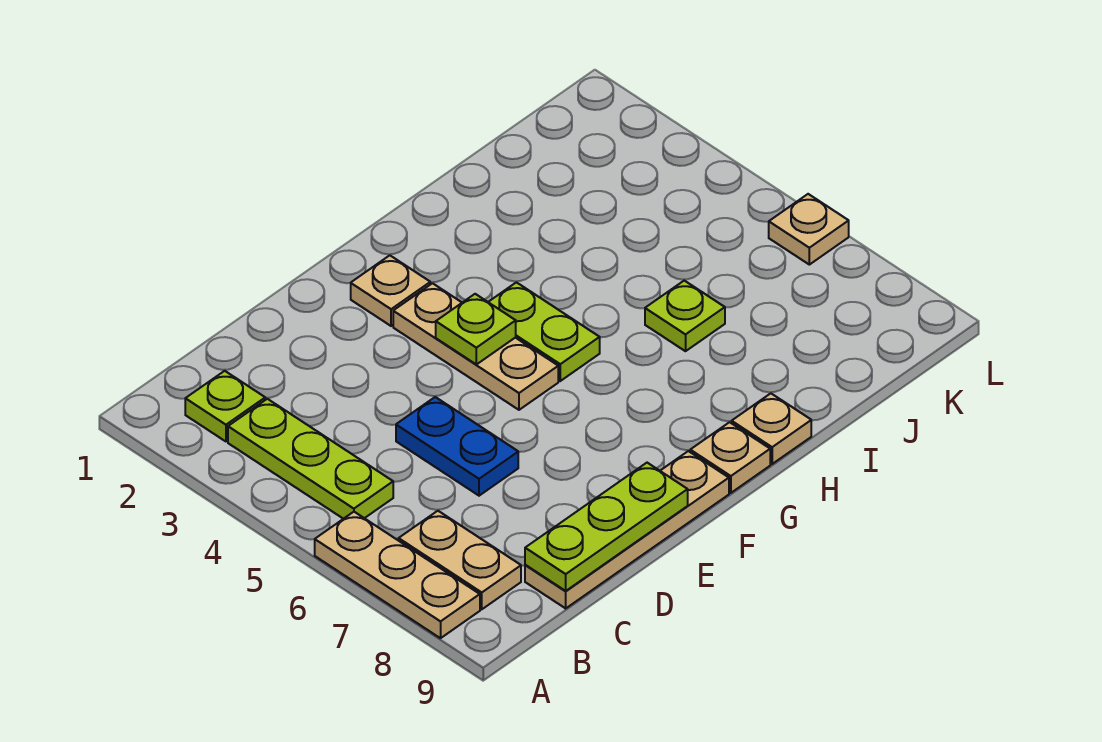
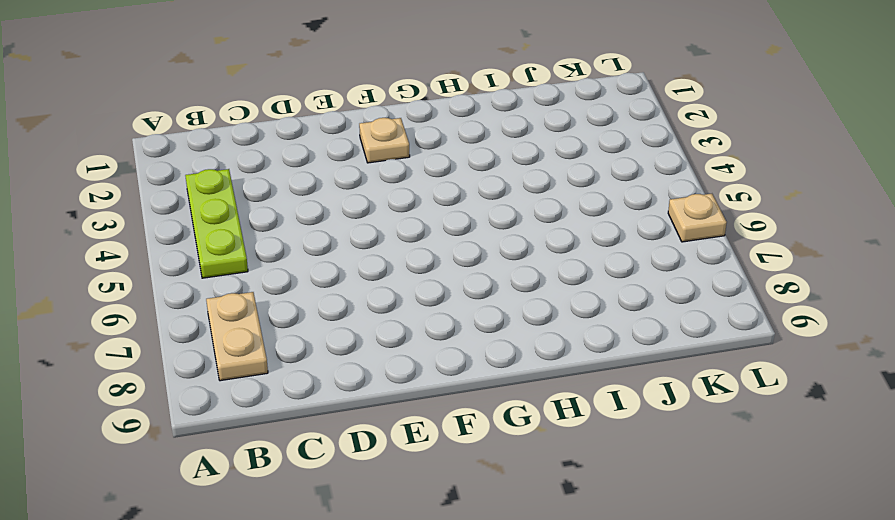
none -> tan plate A6:A8 level 1
none -> lime plate B2 level 1
none -> tan plate C9:F9 level 1

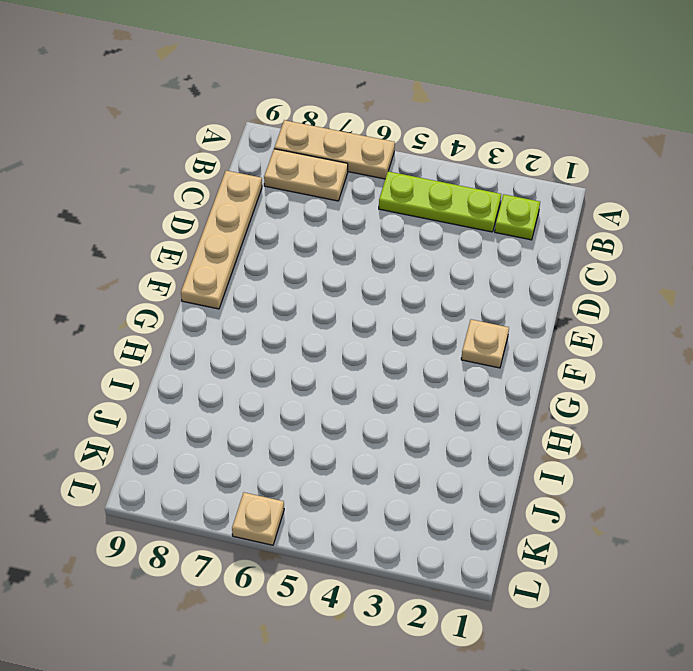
none -> blue plate D5:D6 level 1
none -> tan plate F3:F5 level 1
none -> lime plate G4:G5 level 1

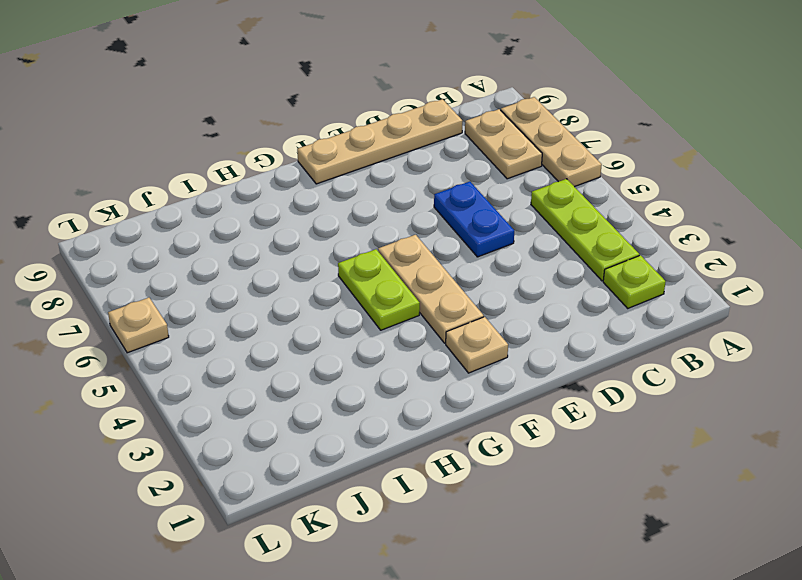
none -> tan plate G9 level 1
none -> tan plate H9 level 1
none -> lime plate I6 level 1

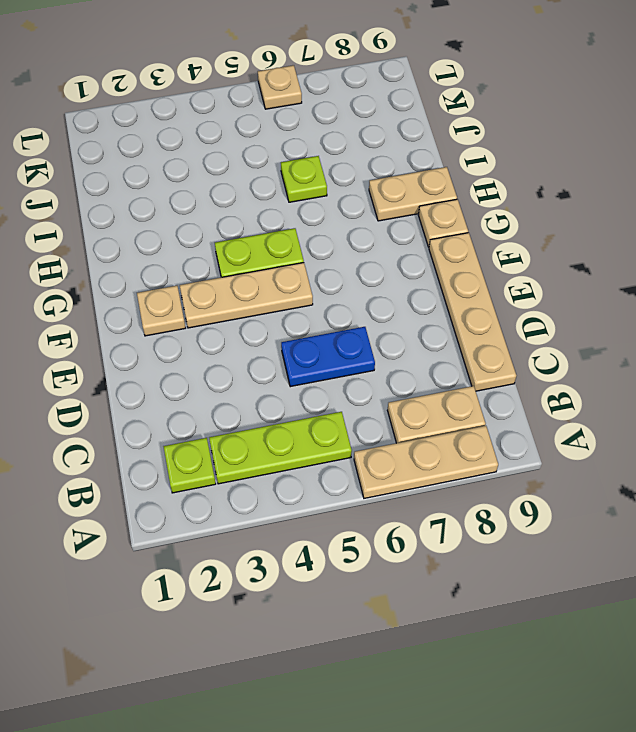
tan plate H8:H9 level 1 -> tan plate H9 level 1
none -> lime plate C9:E9 level 2
none -> lime plate F4 level 2

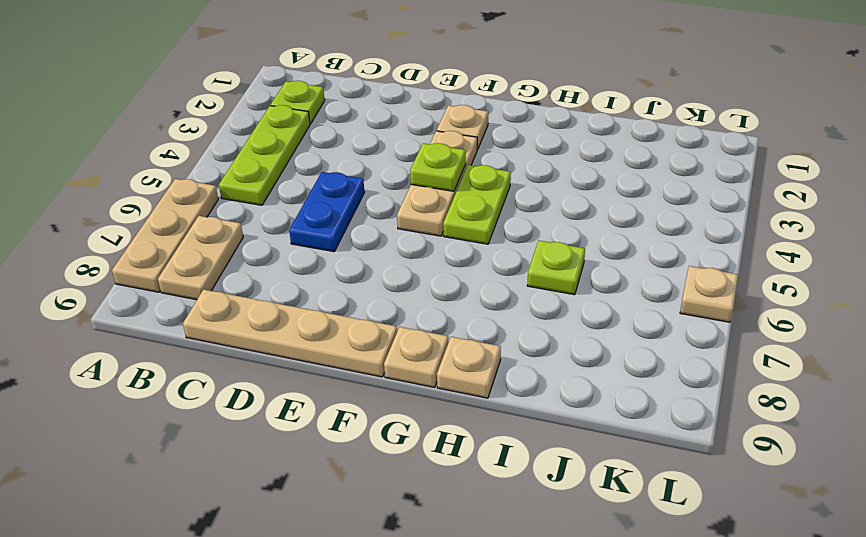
none -> lime plate C9:E9 level 2

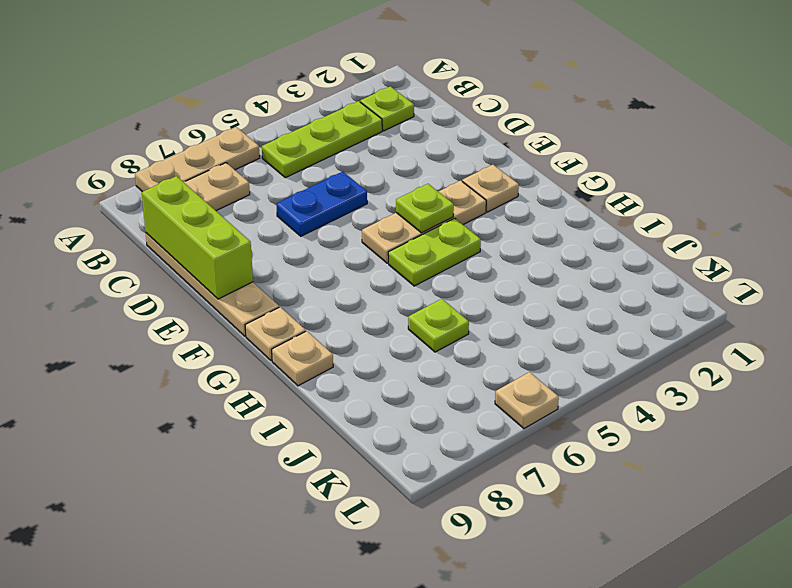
lime brick C9:E9 level 2 -> lime plate C9:E9 level 2

